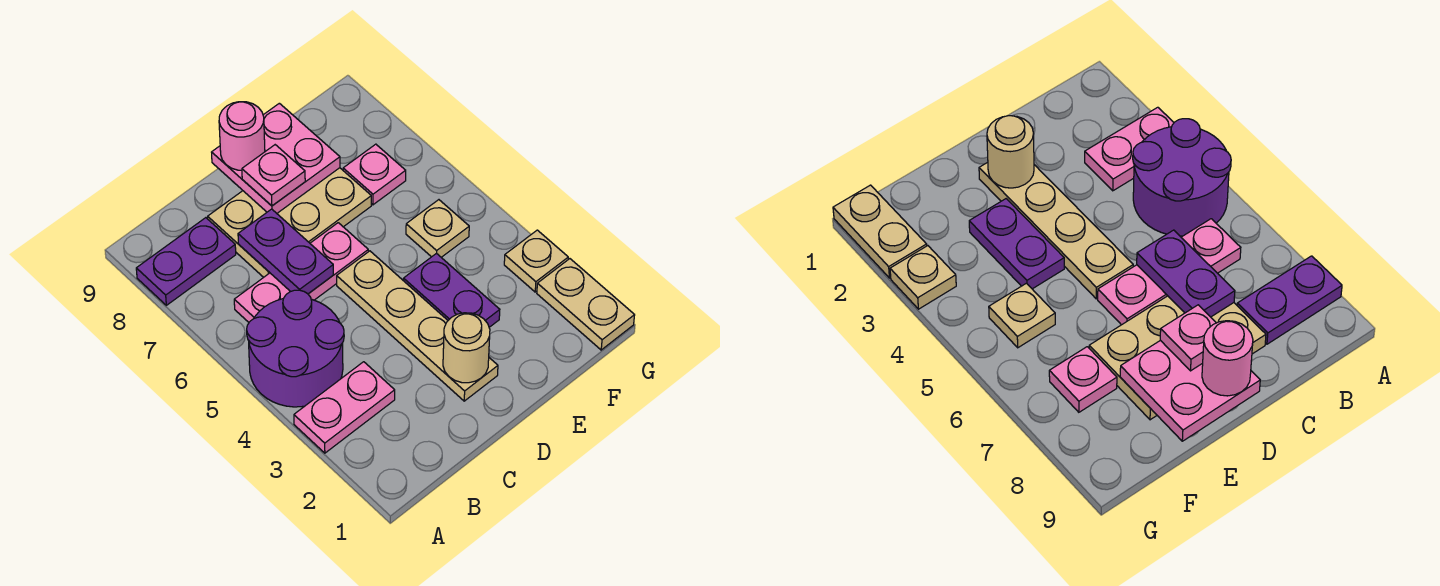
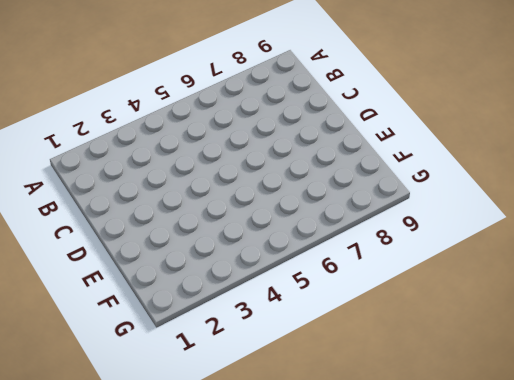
none -> pink plate A3:B3 level 1
none -> purple round brick A4:B5 level 1
none -> purple plate A8:B8 level 1

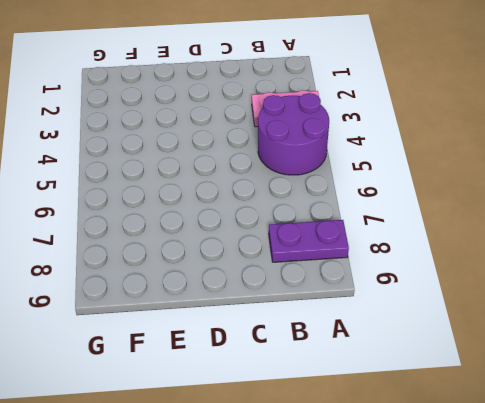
none -> pink plate B6:D6 level 1
none -> tan plate C7:E8 level 1
none -> tan plate D2:D5 level 1

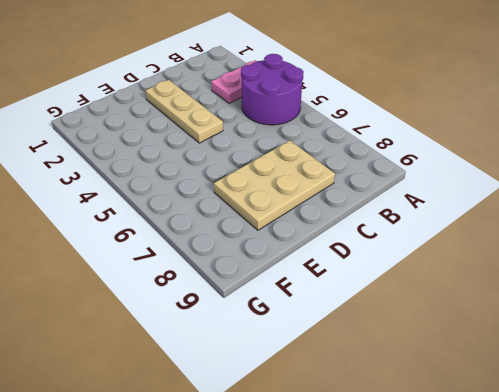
tan plate D2:D4 level 1 -> tan plate D2:D5 level 1
none -> purple plate A8:B8 level 1
none -> pink plate B6:D6 level 1
none -> purple plate E3:E4 level 1

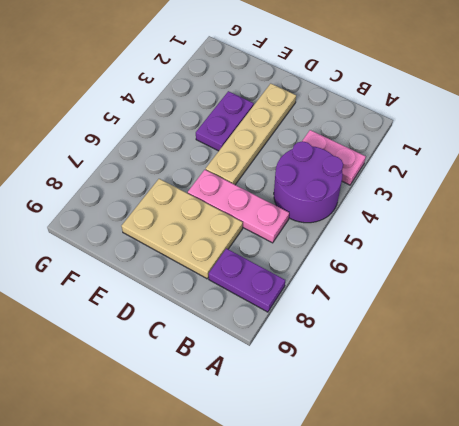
none -> tan plate F5 level 1
none -> pink plate F7 level 1
none -> tan plate G1:G2 level 1

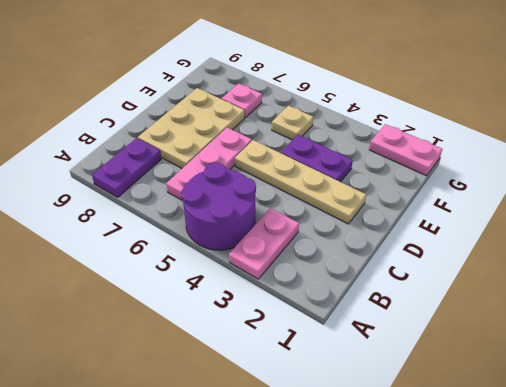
pink plate G1:G2 level 1 -> tan plate G1:G2 level 1
none -> tan plate G3 level 1
none -> purple plate C6:C7 level 2
none -> tan round brick D2 level 2

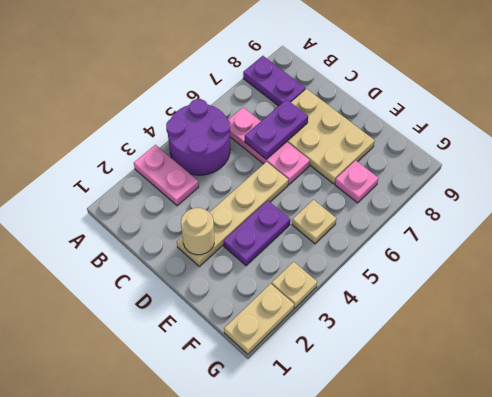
none -> pink plate D8:E9 level 2
none -> pink plate D8 level 3
none -> pink round brick D9 level 3

